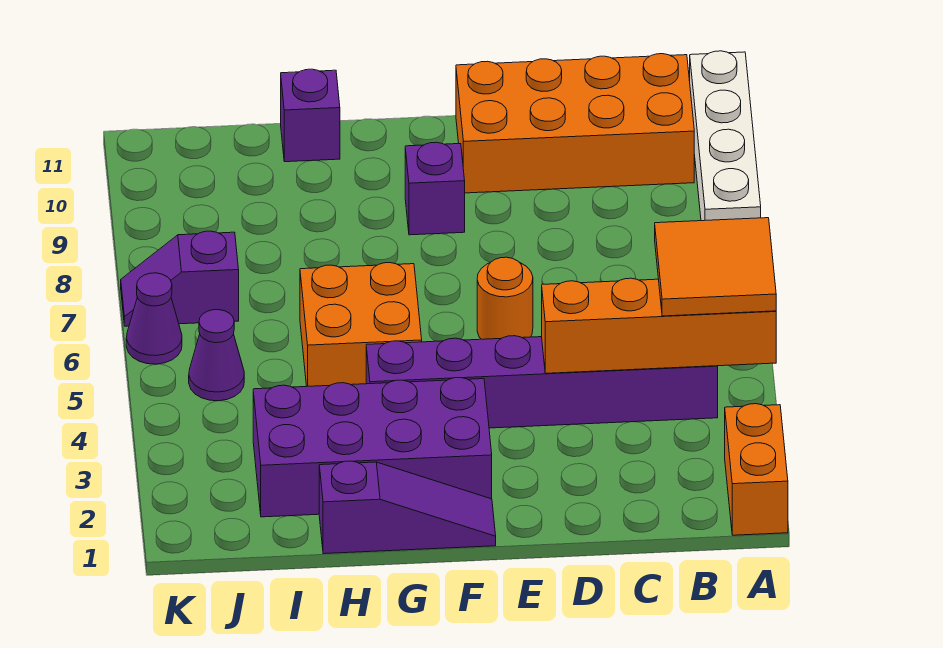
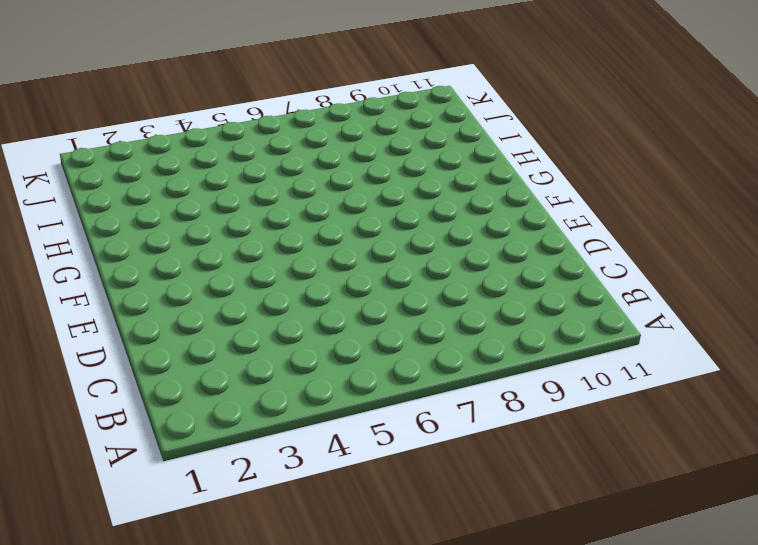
none -> orange brick A1:A2 level 1
none -> white brick A8:A11 level 1
none -> purple brick B4:G4 level 1

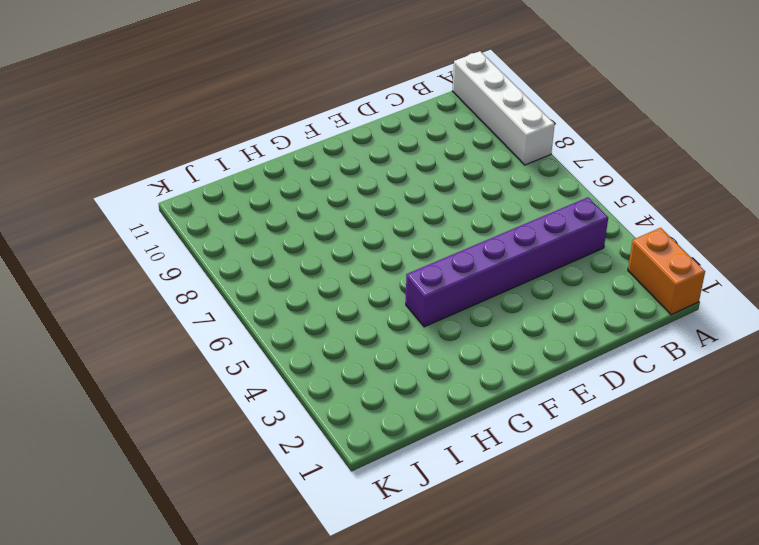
none -> orange brick B10:E11 level 1
none -> orange round brick E6 level 1
none -> purple slope F1:H1 level 1 top H

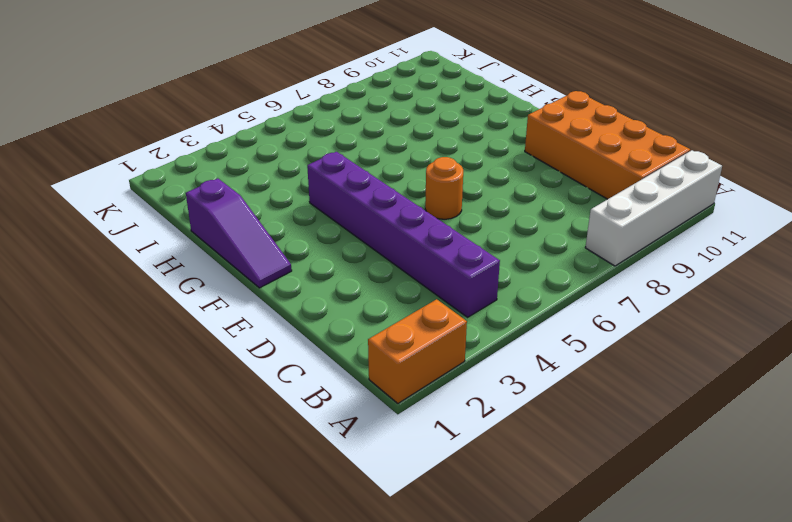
none -> purple brick F2:I3 level 1
none -> purple brick F9 level 1
none -> orange brick G5:H6 level 1

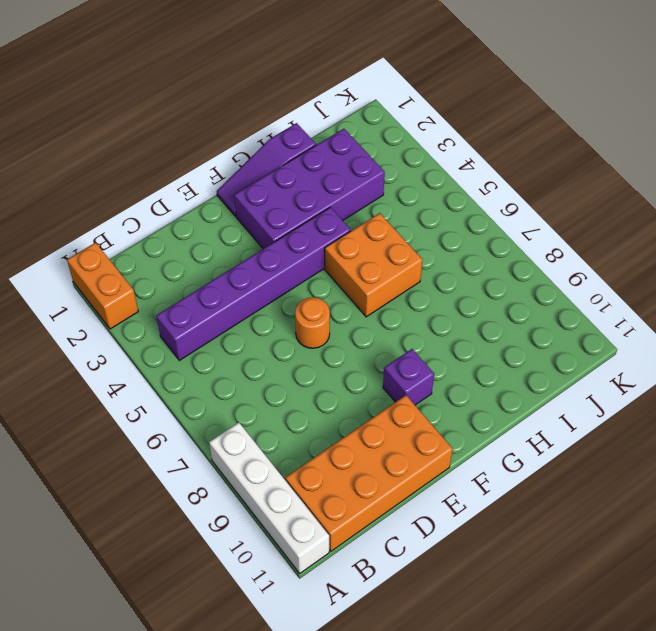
none -> purple brick H11 level 1
none -> purple cone J5 level 1
none -> purple slope J7:K7 level 1 top J

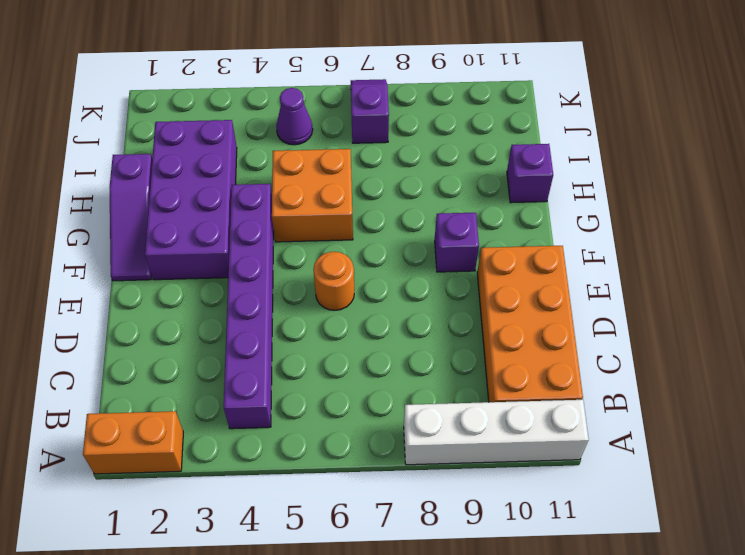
none -> purple cone K6 level 1
none -> orange brick A4:D4 level 2
none -> orange tile A4:B5 level 3

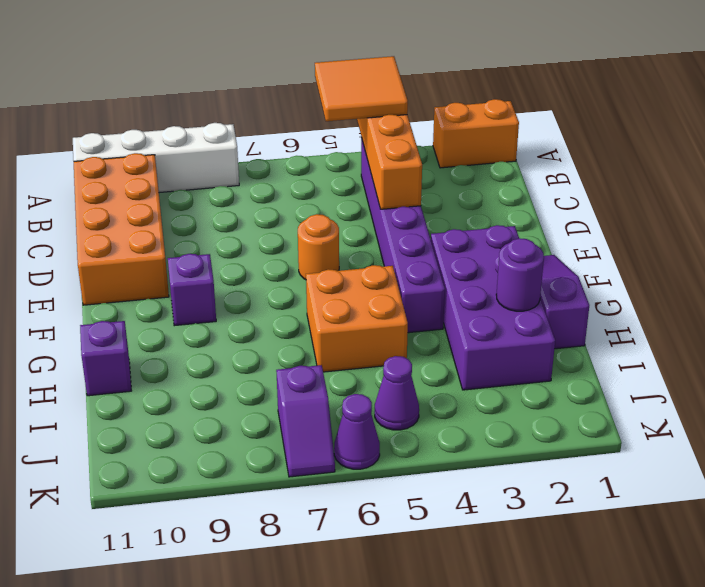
purple round brick H2 level 2 -> none

